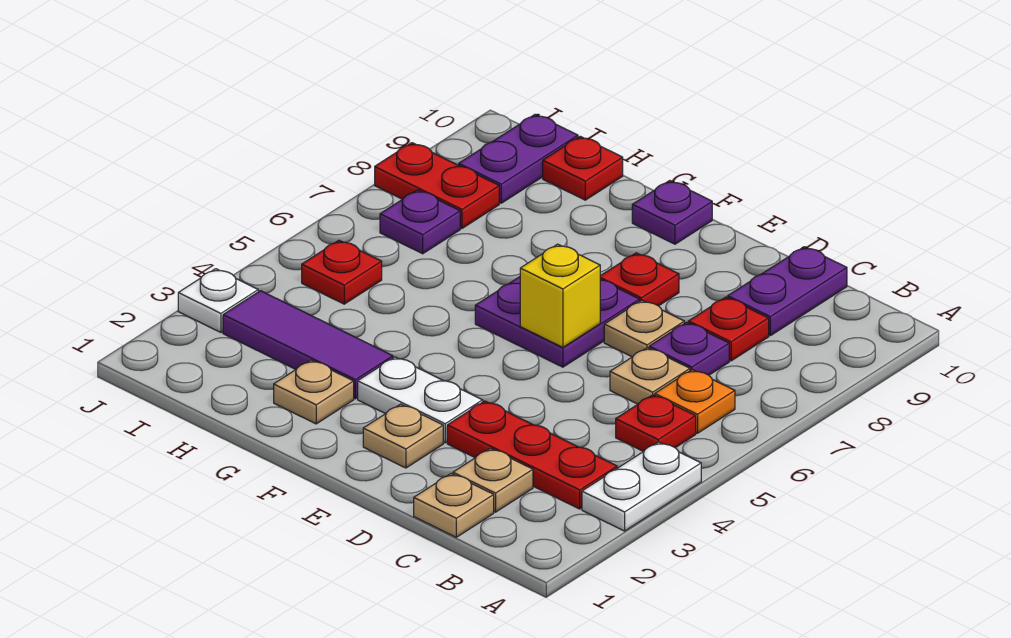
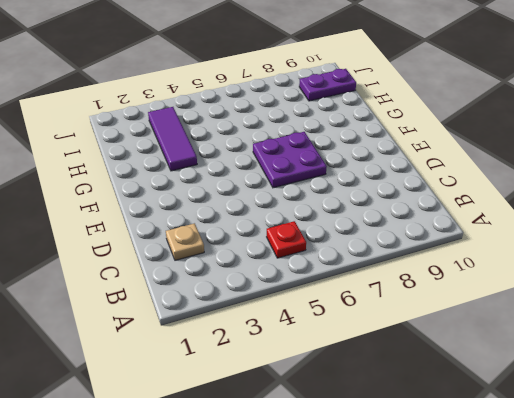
none -> white plate A3:A4 level 1
none -> red plate B3:D3 level 1
none -> orange plate B6 level 1

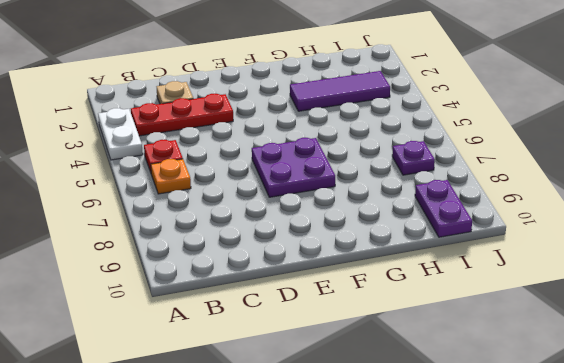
none -> tan plate C1 level 1
none -> tan plate C6 level 1
none -> purple plate C7 level 1

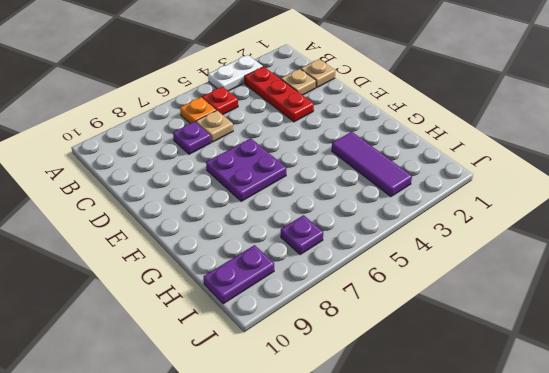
none -> red plate C8 level 1
none -> purple plate C9:C10 level 1
none -> tan plate D7 level 1

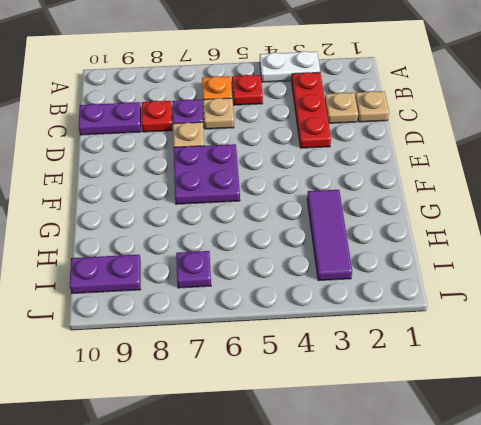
none -> tan plate E2 level 1
none -> white plate E3:F3 level 1
none -> red plate E8 level 1

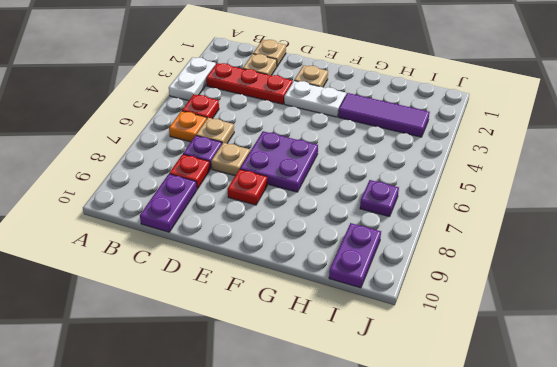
none -> purple plate F10 level 1
none -> tan plate G2 level 1
none -> red plate H10 level 1

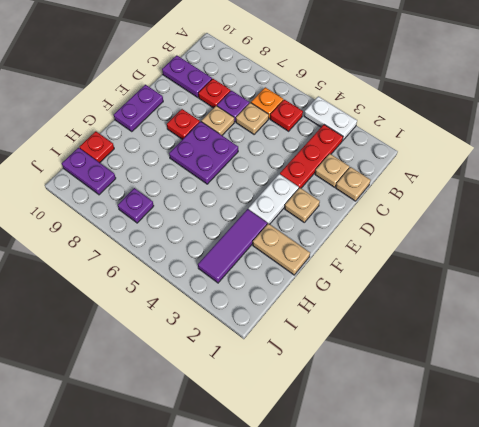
purple plate E10:F10 level 1 -> purple plate F10 level 1
tan plate G1:G2 level 1 -> tan plate G2 level 1
none -> red plate I5 level 1
none -> red plate I8:J8 level 1
none -> white plate J3 level 1

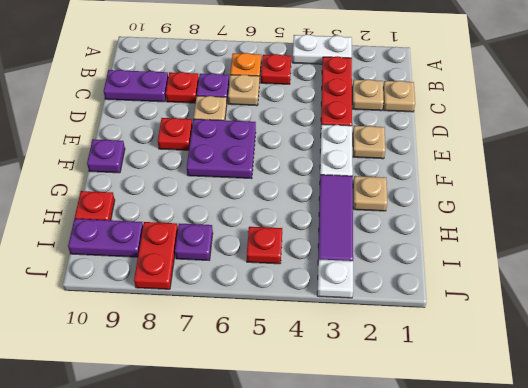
none -> yellow brick E6 level 2

